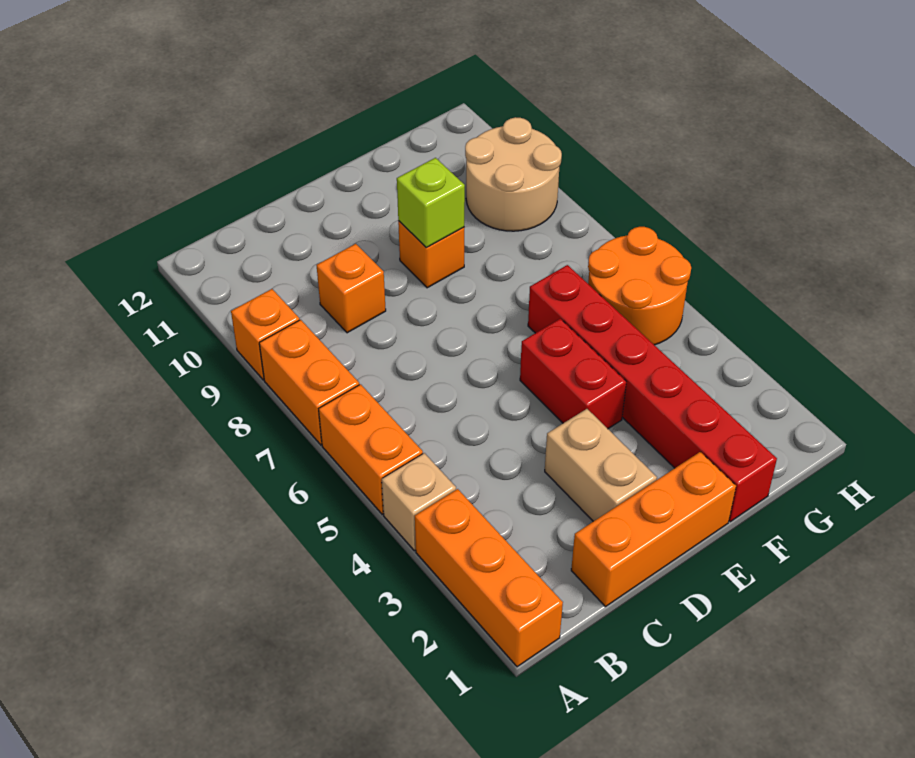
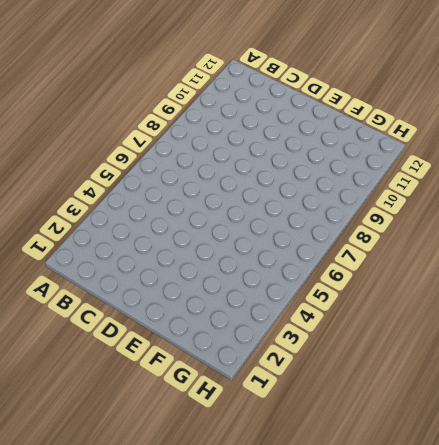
none -> orange brick A1:A3 level 1
none -> tan brick A4 level 1
none -> orange brick A5:A6 level 1

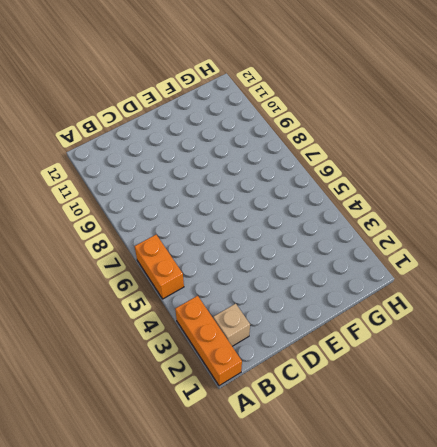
tan brick B2 level 1 -> tan brick A4 level 1
none -> orange brick A7:A8 level 1
none -> orange brick A9 level 1
none -> orange brick C1:E1 level 1

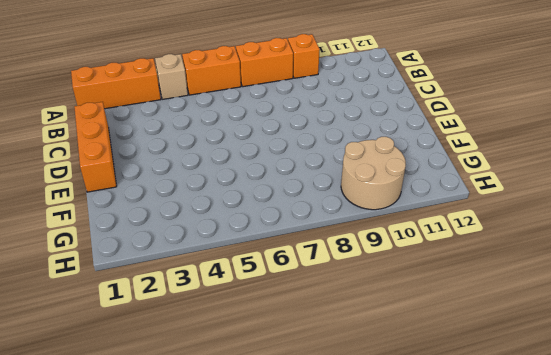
none -> orange brick C9 level 1
none -> tan brick D2:D3 level 1
none -> red brick E4:E5 level 1

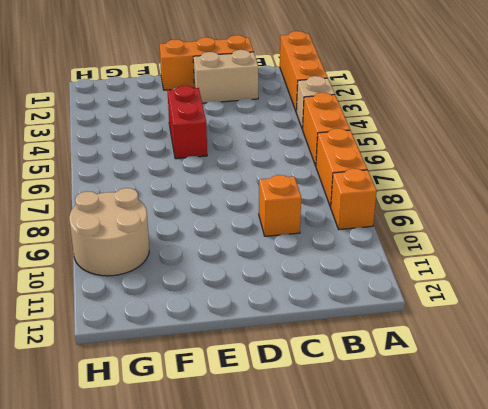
tan brick C2:D2 level 1 -> tan brick D2:D3 level 1
none -> orange brick E9 level 1
none -> red brick F1:F6 level 1
none -> orange round brick G5:H6 level 1

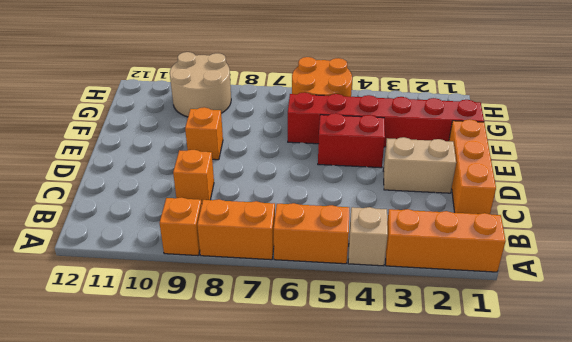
none -> lime brick E9 level 2

